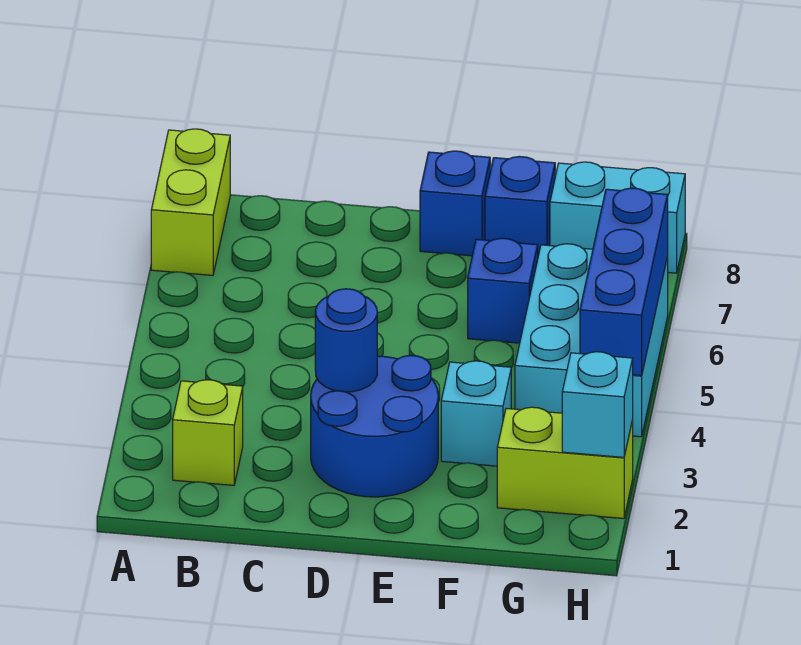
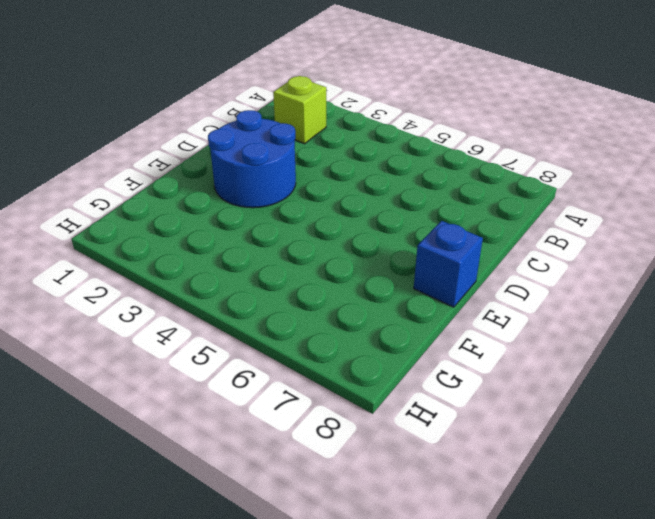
none -> lime brick A7:A8 level 1
none -> cyan brick F3 level 1
none -> blue brick F6 level 1

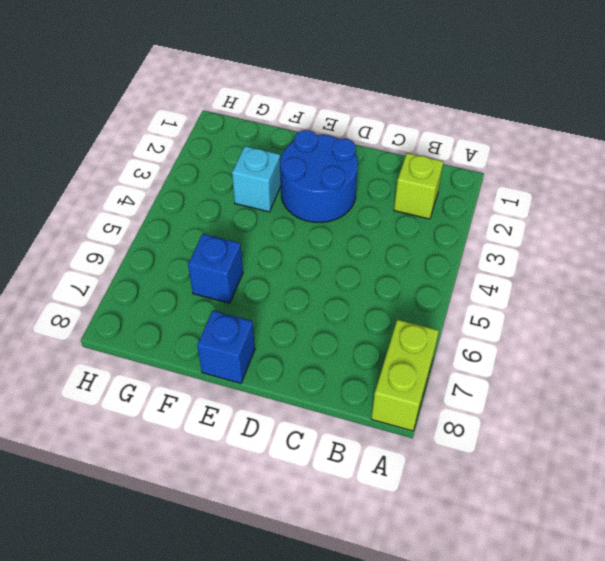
none -> blue brick F8 level 1
none -> lime brick G2:H2 level 1
none -> cyan brick G4:H6 level 1

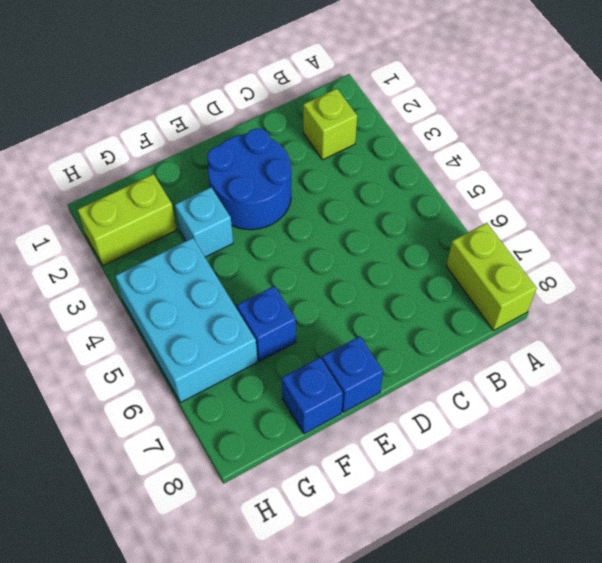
none -> cyan brick G8:H8 level 1
none -> blue round brick D3 level 2
none -> cyan brick H2 level 2

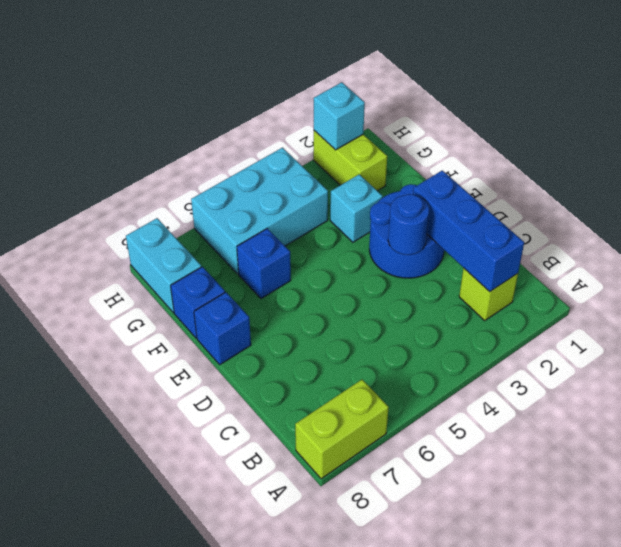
blue brick B2:D2 level 2 -> blue brick H4:H6 level 2

